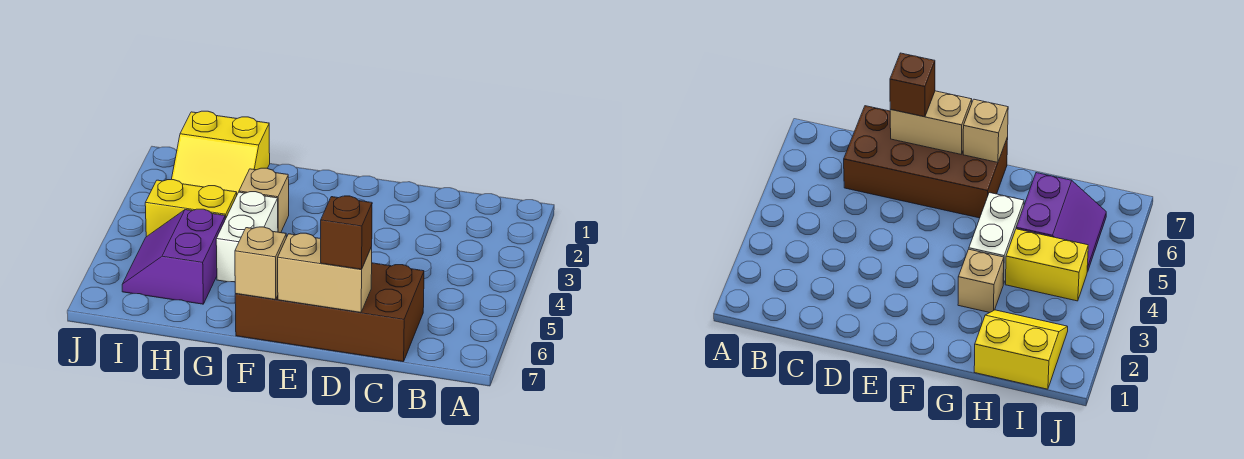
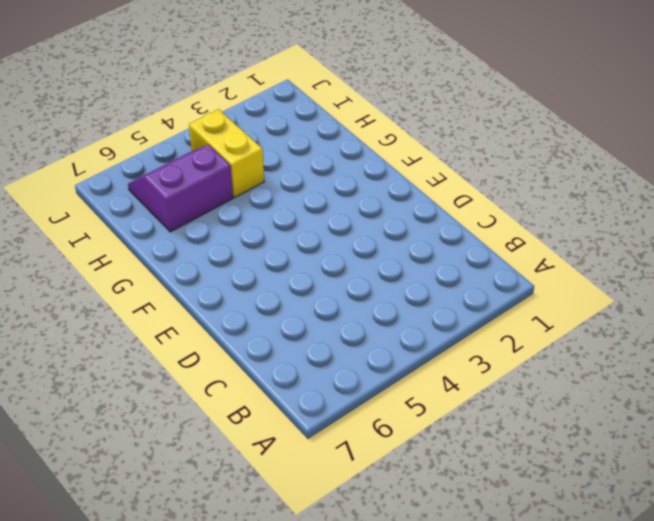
none -> brown brick C6:F7 level 1
none -> tan brick G3 level 1

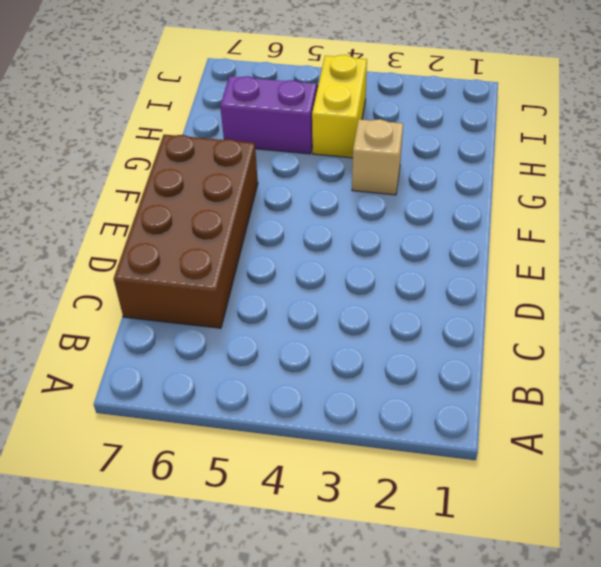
none -> white brick G4:G5 level 1
none -> yellow slope H1:I2 level 1 top 1

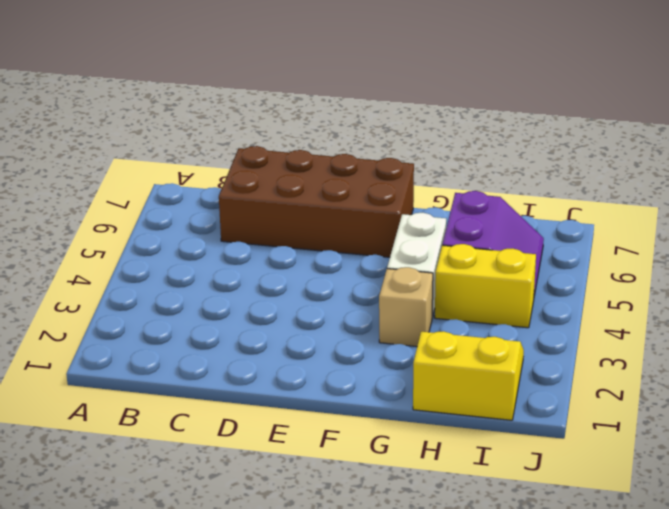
none -> tan brick D7:E7 level 2
none -> tan brick F7 level 2

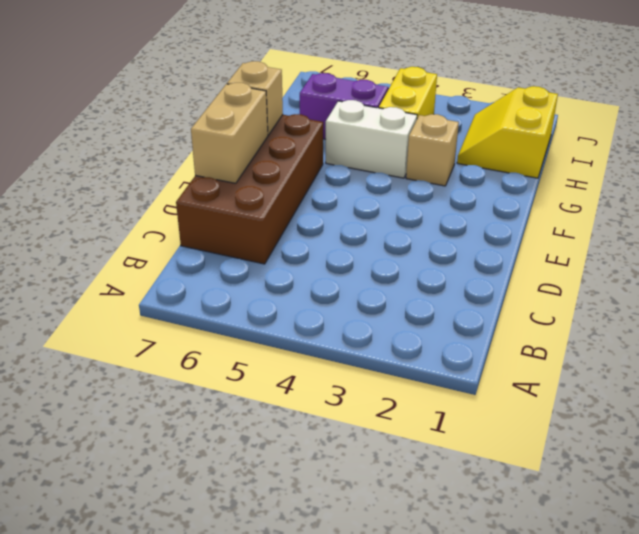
none -> brown brick D7 level 3

